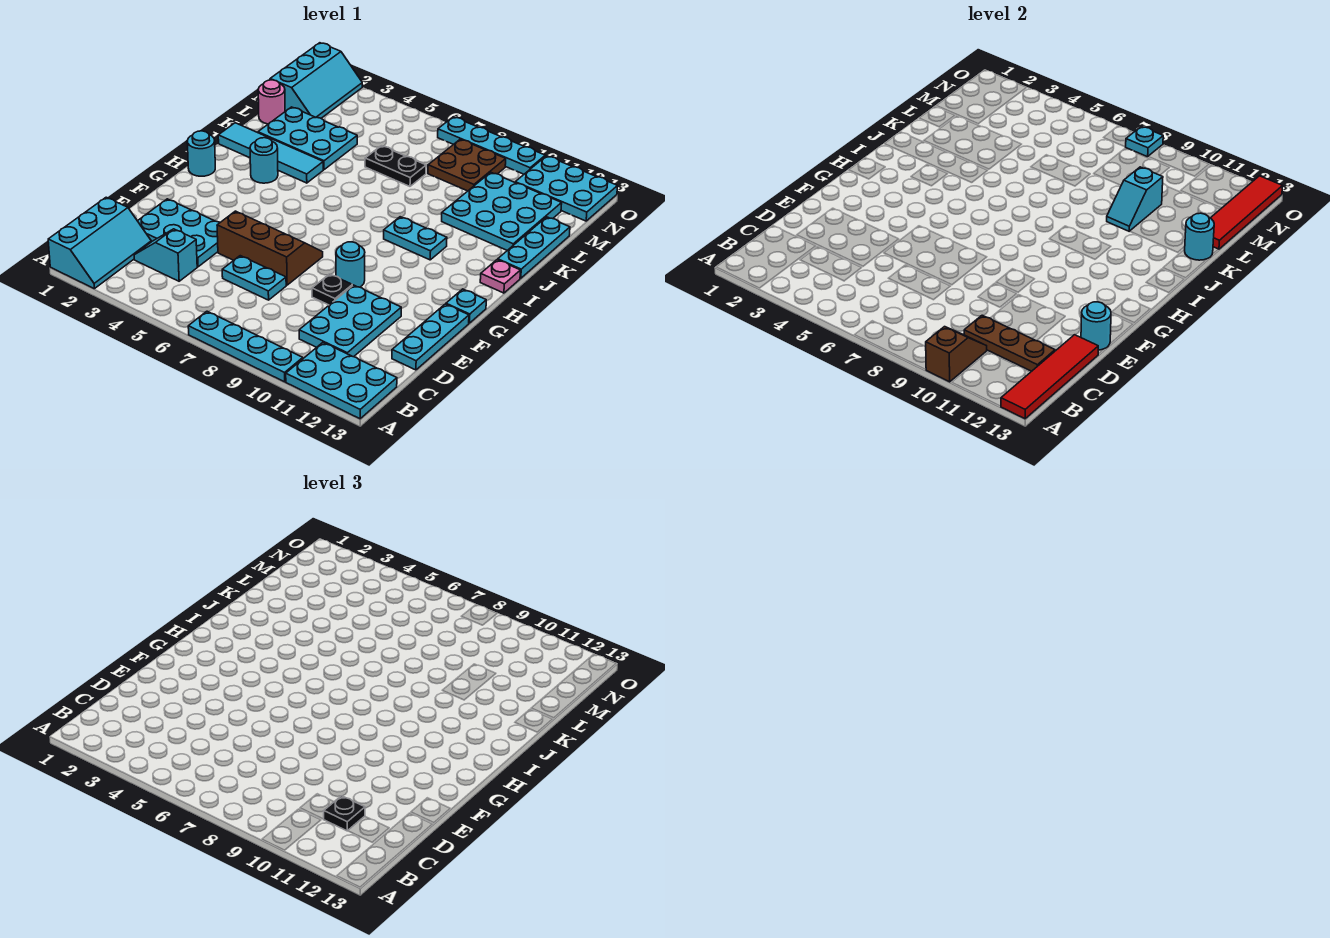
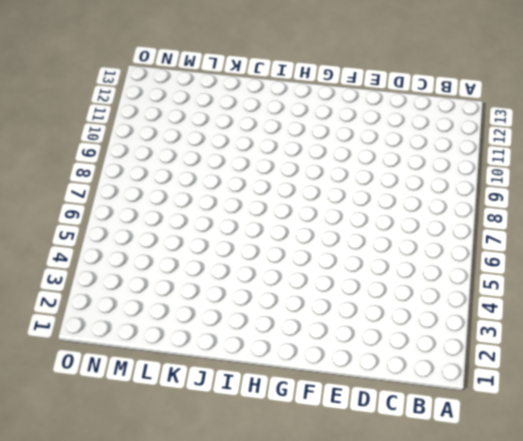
none -> cyan slope A1:C2 level 1 top 1
none -> cyan plate A7:A10 level 1
none -> cyan plate A11:B13 level 1
none -> cyan slope C3:C4 level 1 top 4

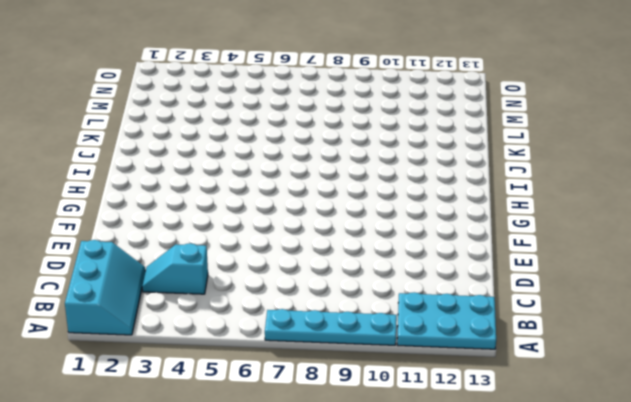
none -> cyan plate C10:E11 level 1
none -> cyan plate D2:E4 level 1
none -> cyan plate D6:D7 level 1
none -> cyan plate D13:F13 level 1

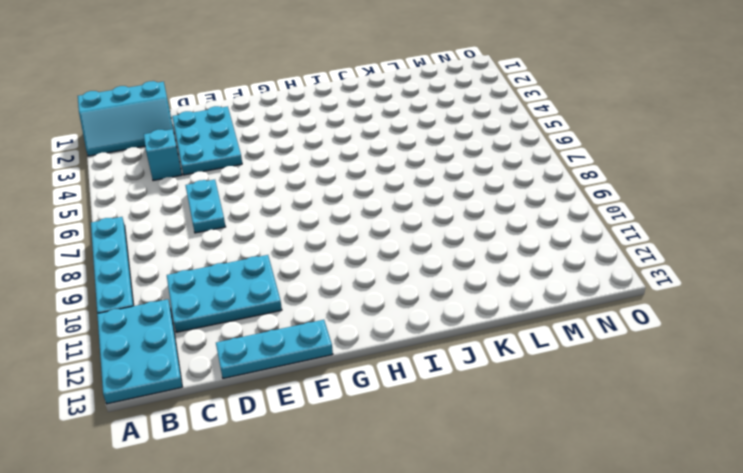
none -> brown slope E5:F7 level 1 top E
none -> black plate E9 level 1
none -> cyan round brick F9 level 1
none -> cyan plate G13 level 1

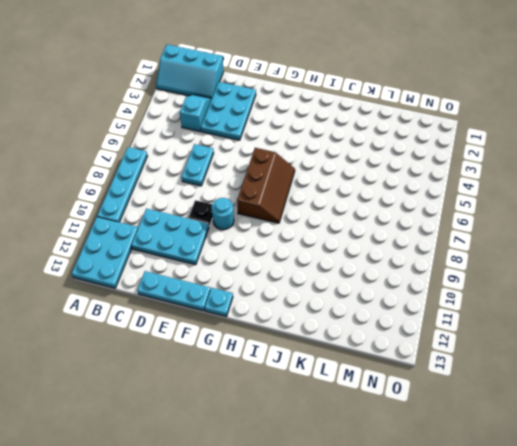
brown slope G6:H8 level 1 top G -> brown slope E5:F7 level 1 top E
none -> cyan round brick H1 level 1
none -> cyan round brick I3 level 1
none -> cyan plate I9:I10 level 1
none -> pink plate I13 level 1

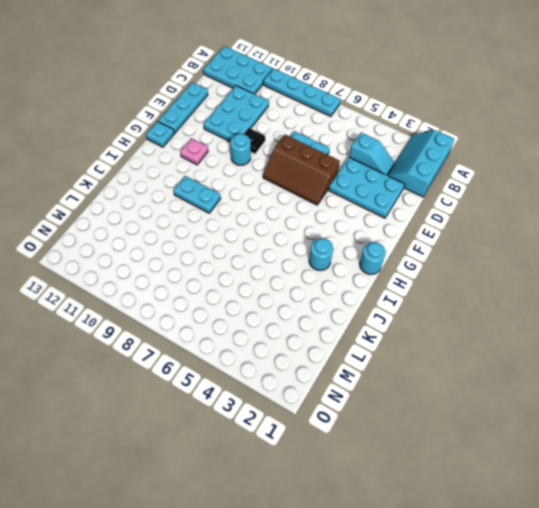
pink plate G11 level 1 -> pink plate I13 level 1
none -> cyan tile J1:J4 level 1
none -> cyan plate J13:L13 level 1
none -> cyan plate K2:L4 level 1
none -> cyan plate K10:M12 level 1

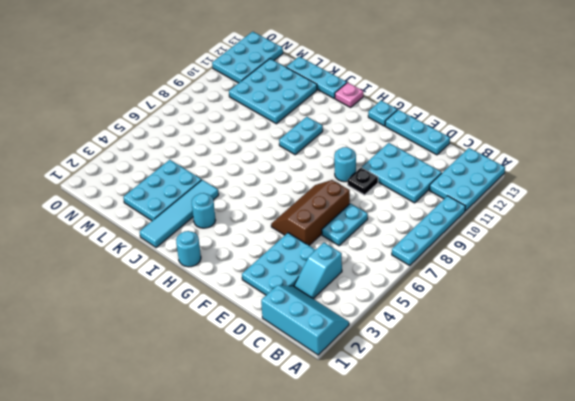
none -> pink round brick L1 level 1
none -> black plate L6:L7 level 1
none -> cyan slope M1:O2 level 1 top 1
none -> brown plate M8:N9 level 1

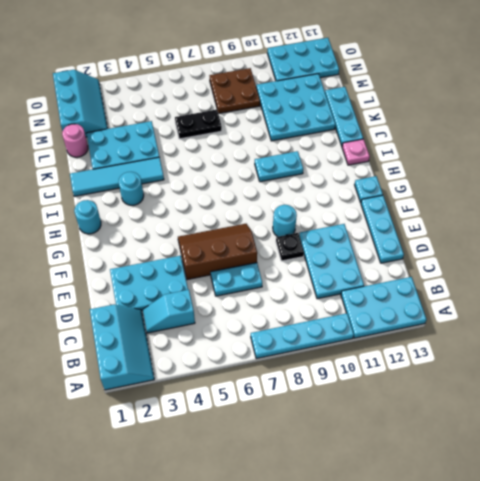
none -> cyan plate O7:O10 level 1
none -> brown slope A10:B10 level 2 top A
none -> red tile A13:D13 level 2
none -> brown plate C10:C12 level 2

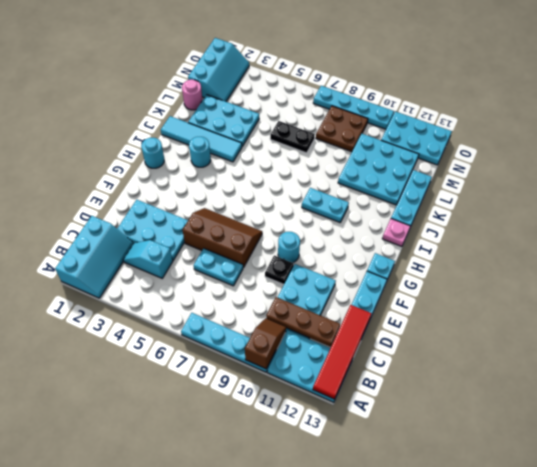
none -> cyan round brick E13 level 2
none -> cyan slope K10:L10 level 2 top L
none -> cyan round brick K13 level 2
none -> red tile L13:O13 level 2

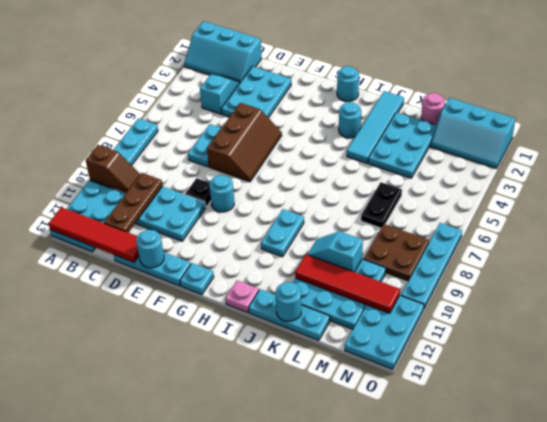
red tile K11:N11 level 2 -> red tile L13:O13 level 2
none -> cyan plate O8 level 2
none -> black plate C11 level 3

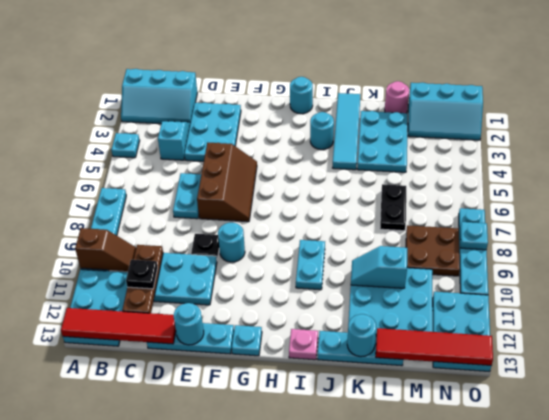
cyan plate A4 level 1 -> none

